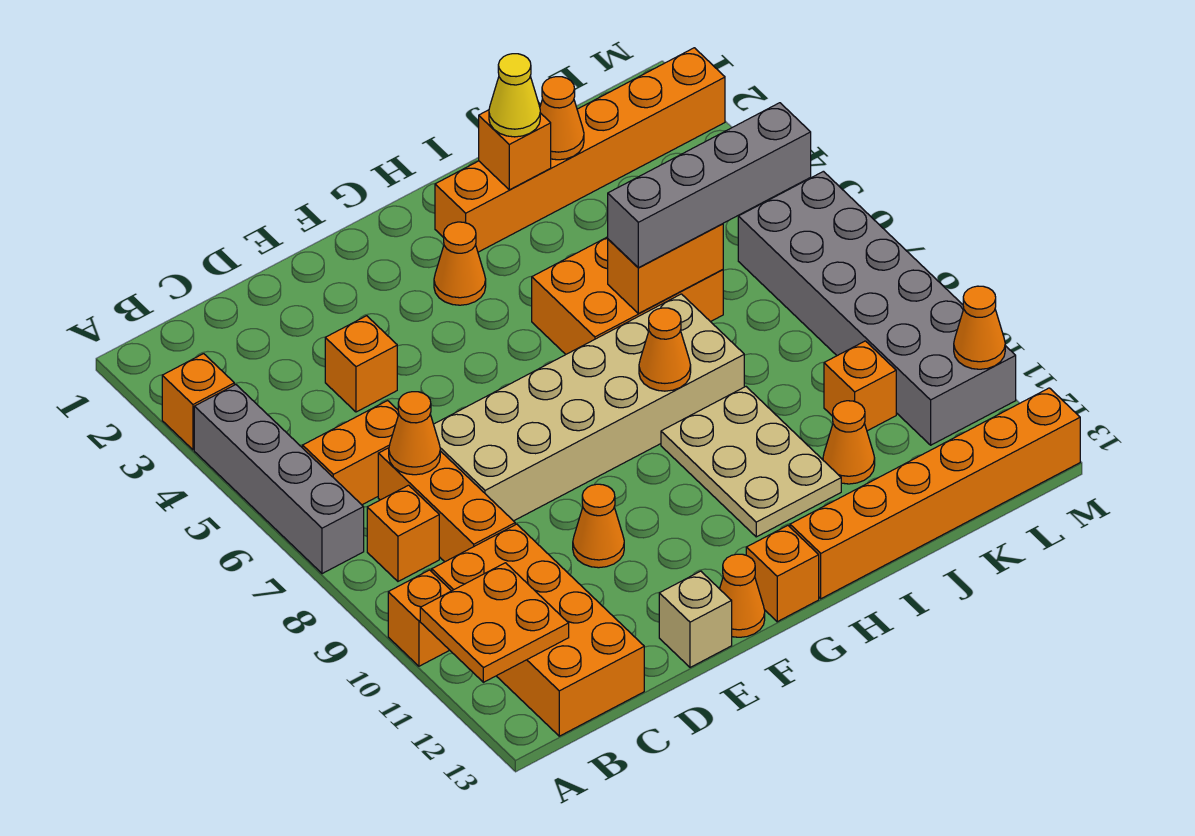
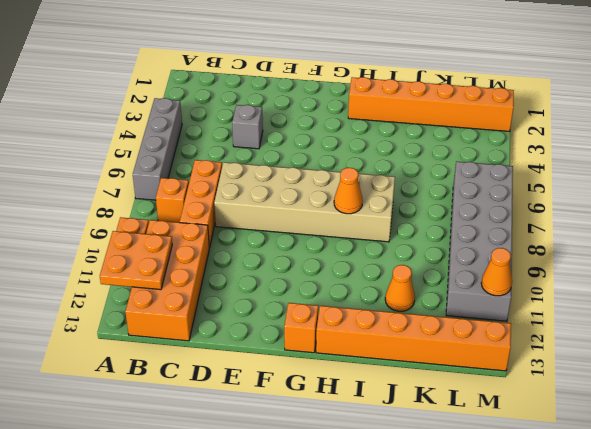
grey brick D4 level 1 -> orange brick D4 level 1
none -> orange brick A3 level 1
none -> orange brick B6:C6 level 1
none -> orange cone E10 level 1
none -> tan brick E13 level 1

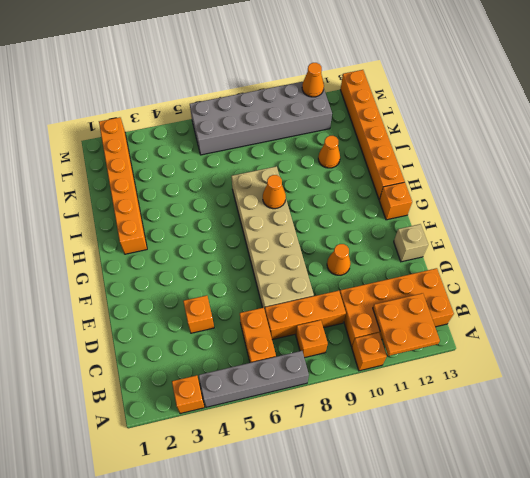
none -> orange cone F13 level 1
none -> orange cone G3 level 1
none -> orange brick H5:J6 level 1
none -> tan plate H9:I11 level 1

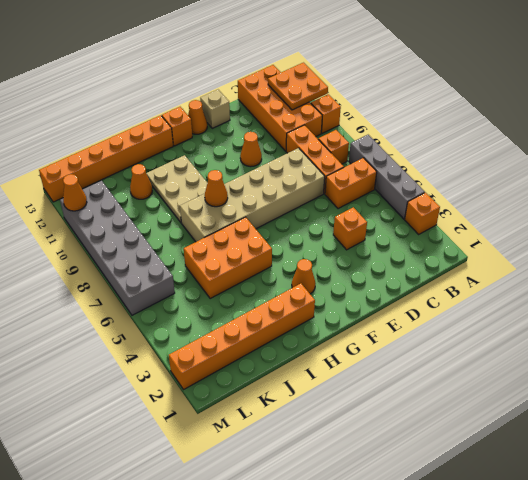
none -> orange brick K10 level 1
none -> orange cone C7 level 2
none -> orange brick I2 level 2
none -> orange brick I6:J6 level 2

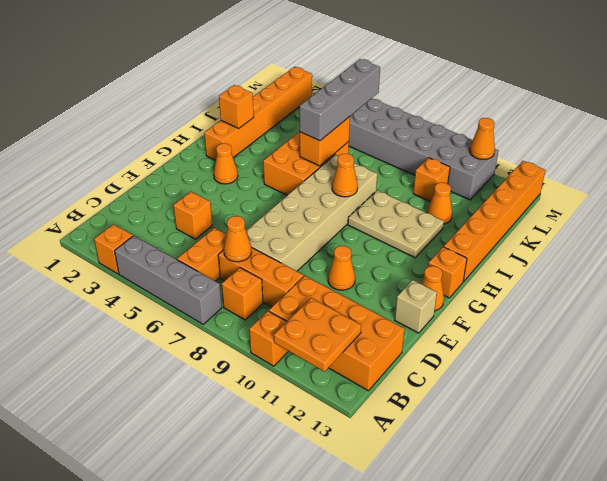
none -> orange cone J2 level 2
none -> yellow cone I2 level 3

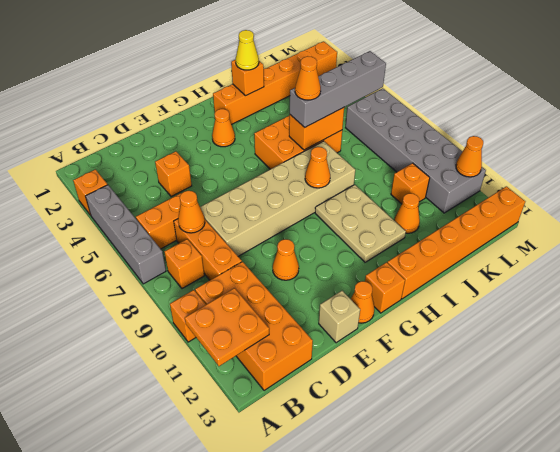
orange cone I6 level 4 -> orange cone J2 level 2

